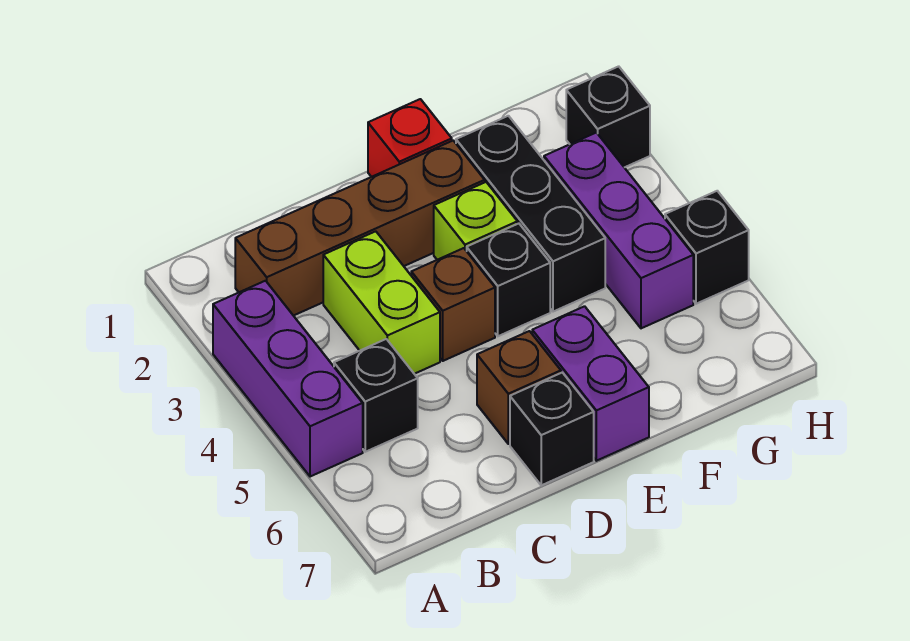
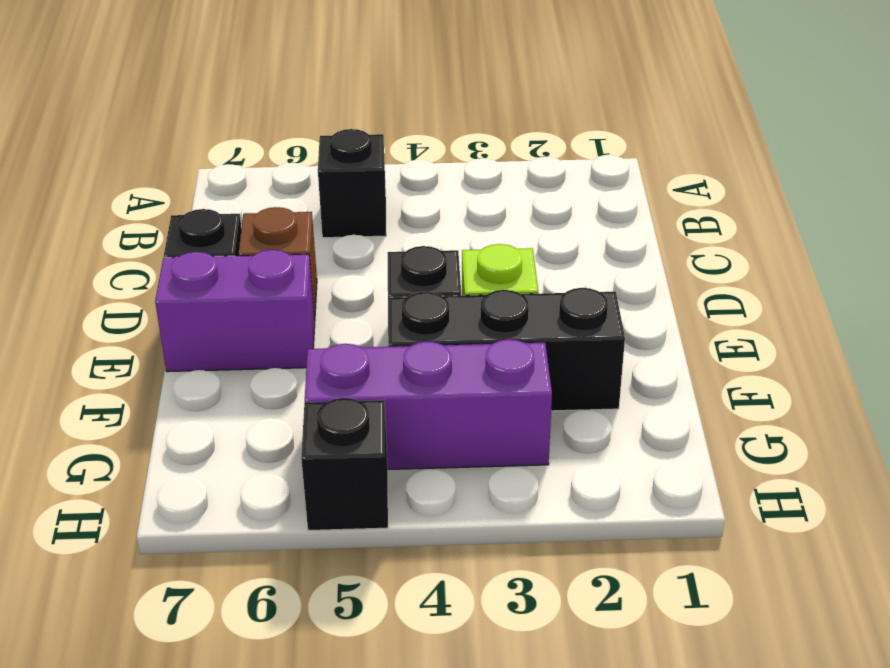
none -> purple brick A3:A5 level 1
none -> brown brick B2:E2 level 1
none -> lime brick C3:C4 level 1

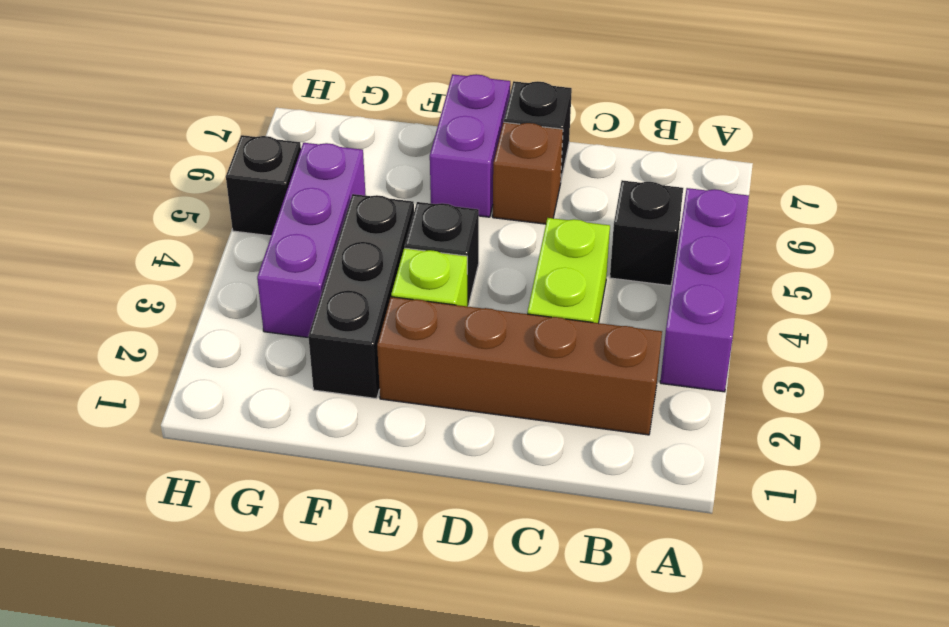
none -> brown brick D4 level 1
none -> red brick E1 level 1
none -> black brick H2 level 1

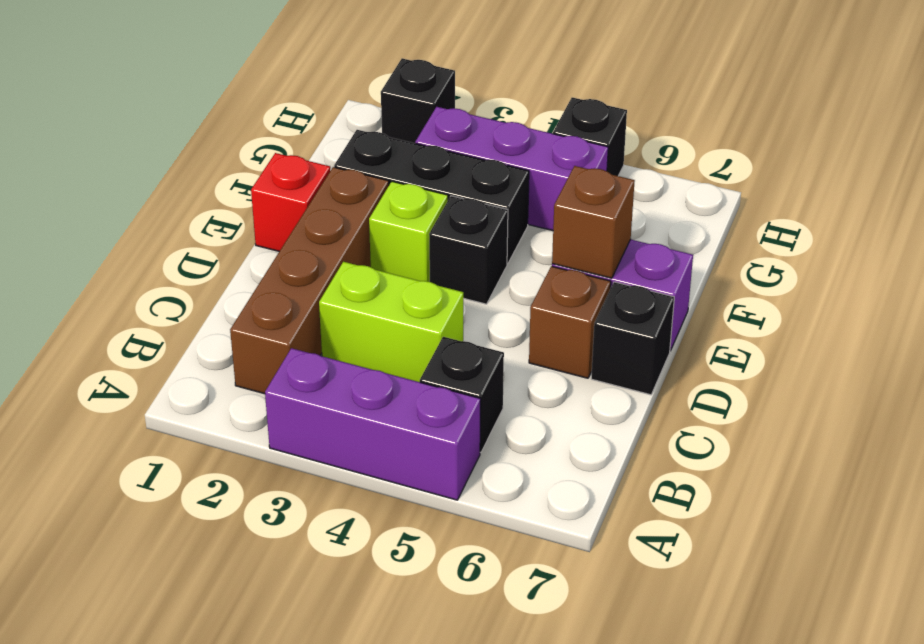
brown brick E6 level 2 -> brown brick D4 level 1

